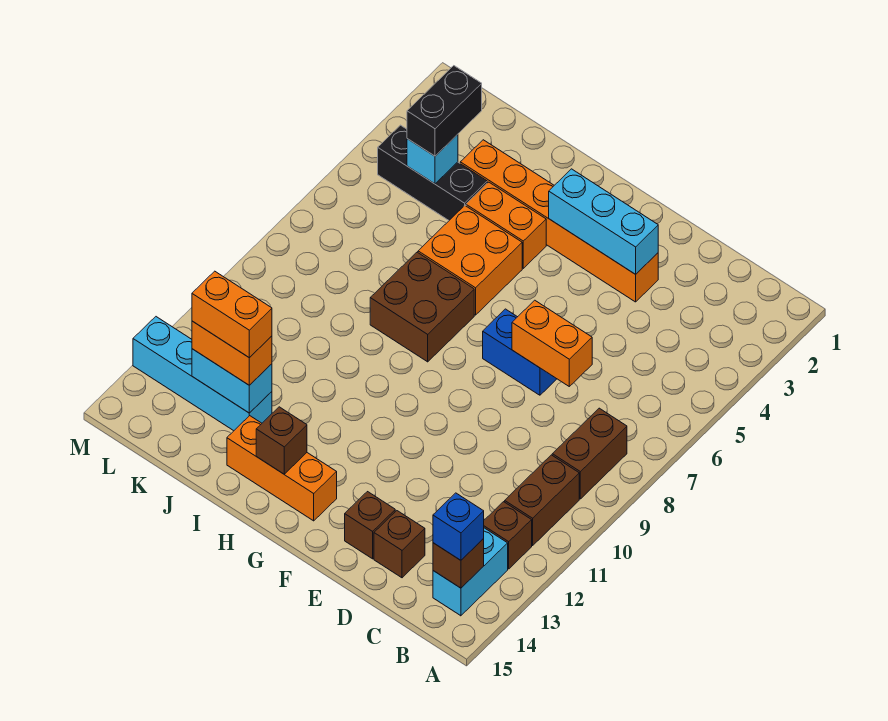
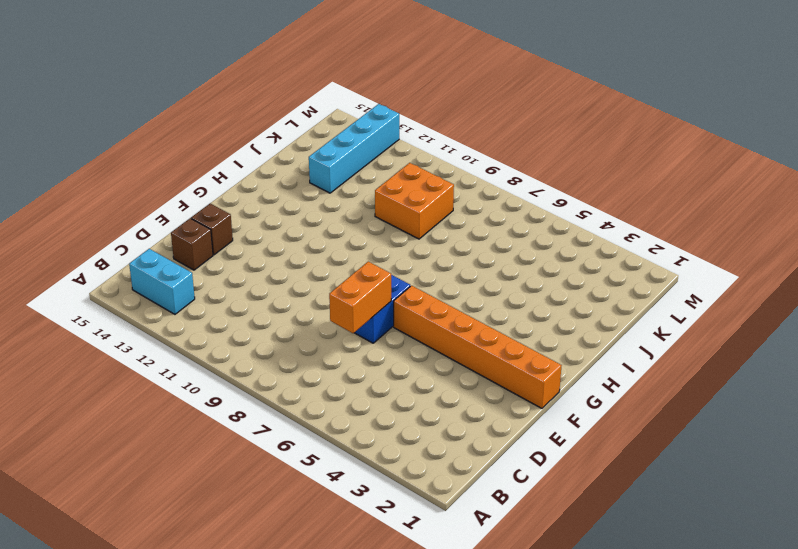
orange brick F1:F6 level 1 -> orange brick E3:J3 level 1
orange brick J9:K10 level 1 -> orange brick H5:I6 level 1
none -> brown brick B8:B9 level 1
none -> brown brick B10:B11 level 1
none -> brown brick B12 level 1

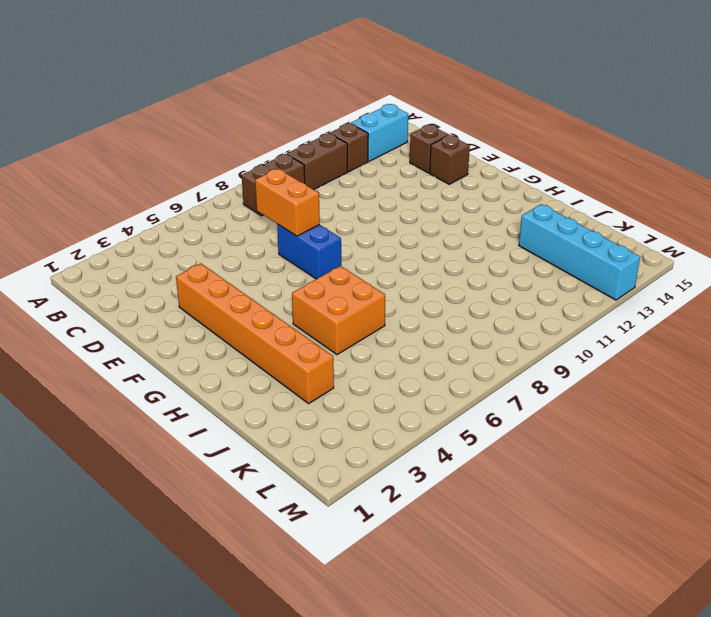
none -> orange brick G14:I14 level 1
none -> orange brick H4:I4 level 1
none -> brown brick H7:I8 level 1

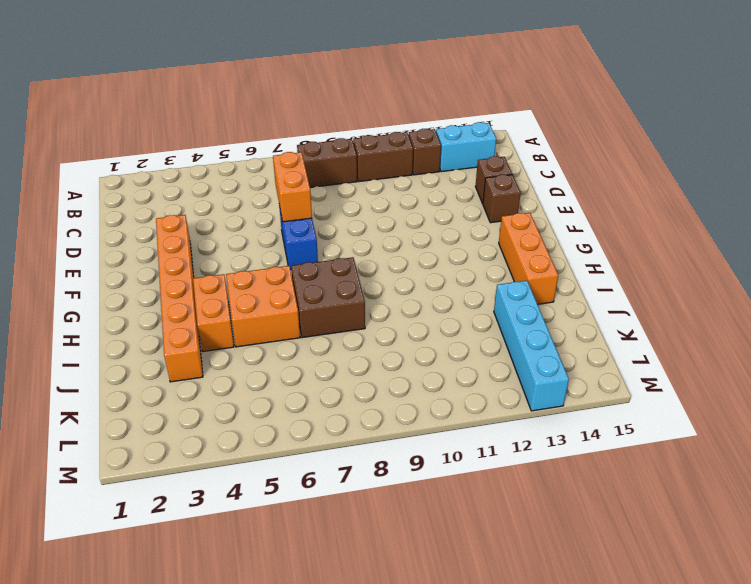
none -> black brick J4:L4 level 1
none -> brown brick B14 level 2
none -> cyan brick E3:G3 level 2

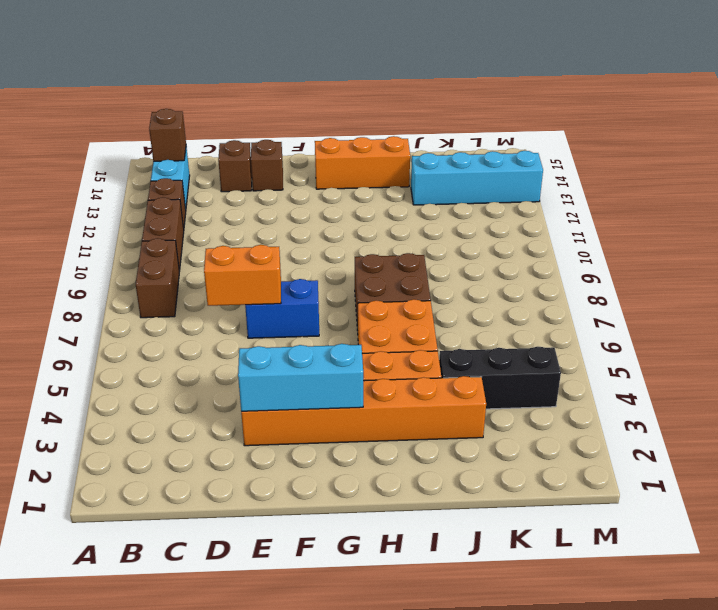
none -> brown brick H14 level 2
none -> cyan brick J13:K13 level 2
none -> cyan brick K4 level 2

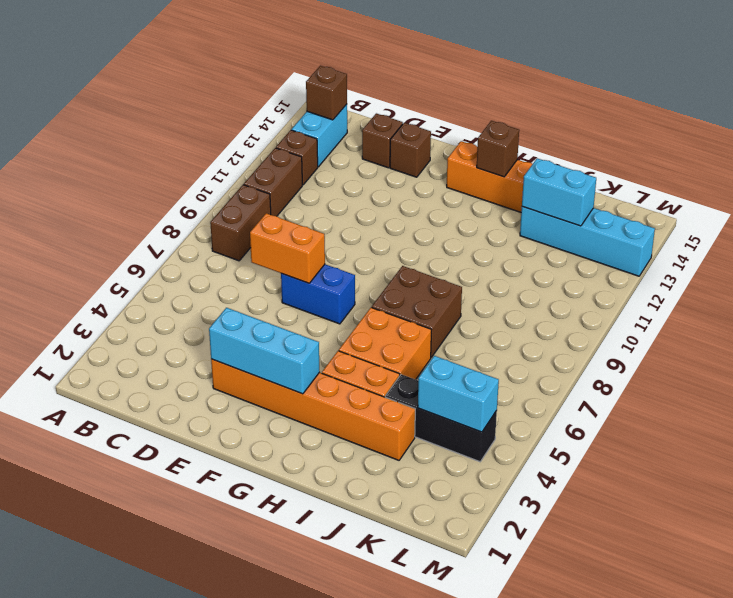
cyan brick K4:L4 level 2 -> cyan brick K4 level 2
none -> blue brick B14 level 3
none -> orange brick J13:K13 level 3
none -> black brick K3:K4 level 3

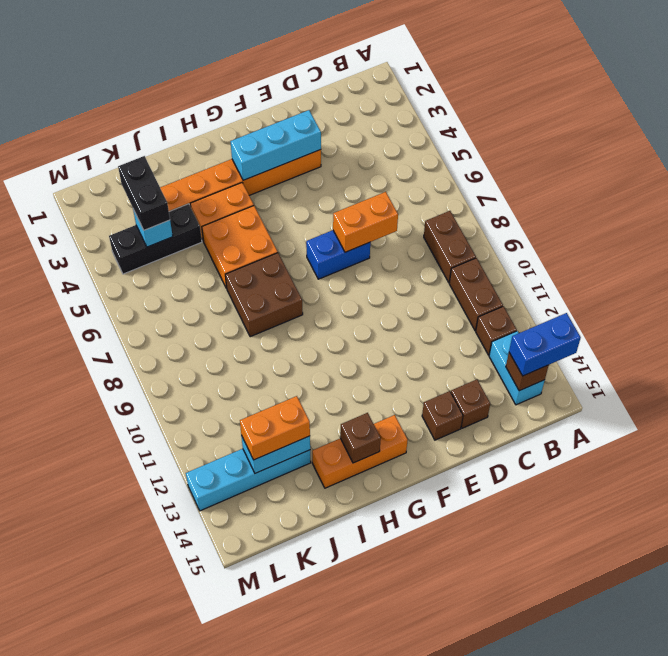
blue brick A14:B14 level 3 -> blue brick B14 level 3
none -> orange brick J13:K13 level 4

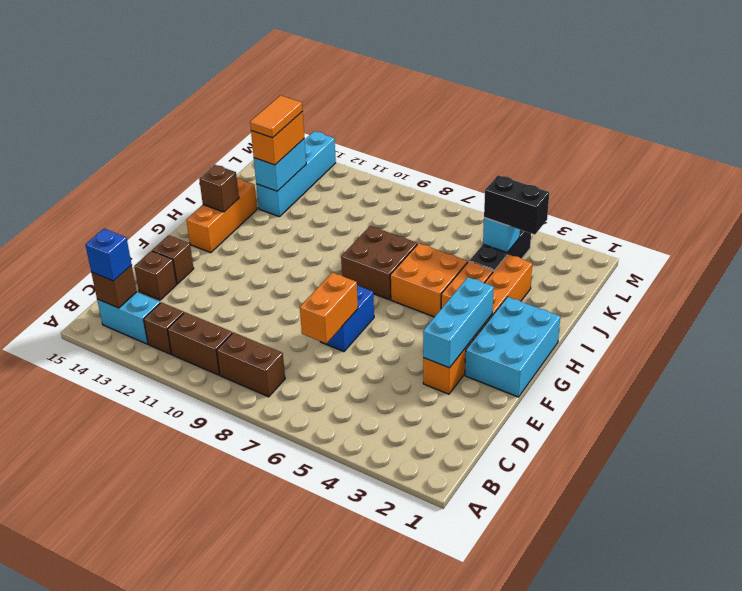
cyan brick F1:H2 level 1 -> none
orange tile J13:K13 level 4 -> orange brick J13:K13 level 4

